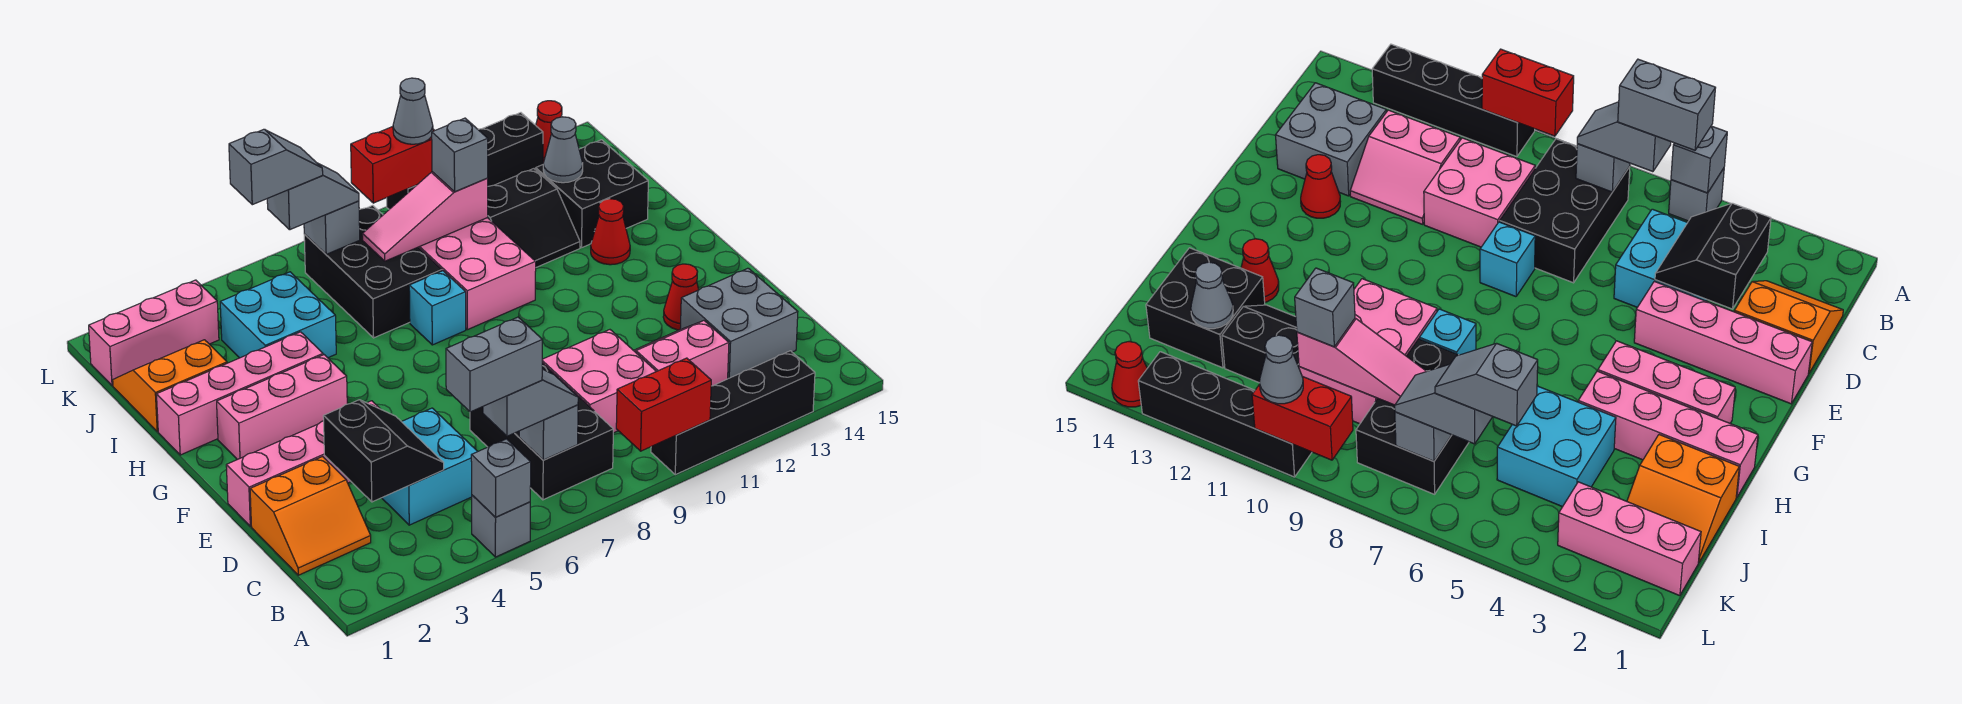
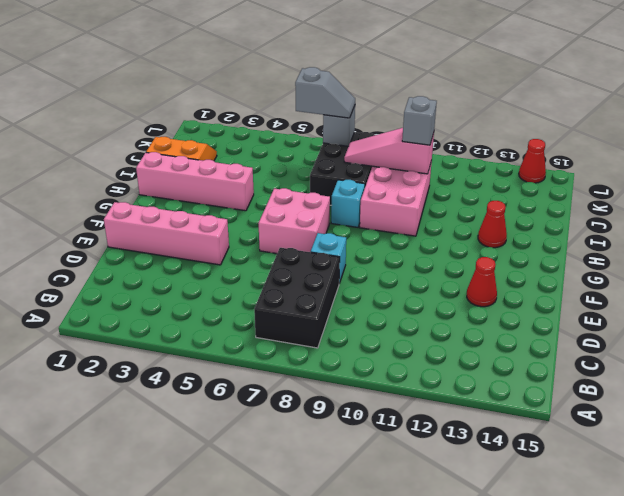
pink brick F6:G7 level 1 -> pink brick C9:D10 level 1
none -> grey brick A5 level 1
none -> black brick A10:A13 level 1
none -> orange slope C1:D2 level 1 top D
none -> cyan brick C4:D5 level 1

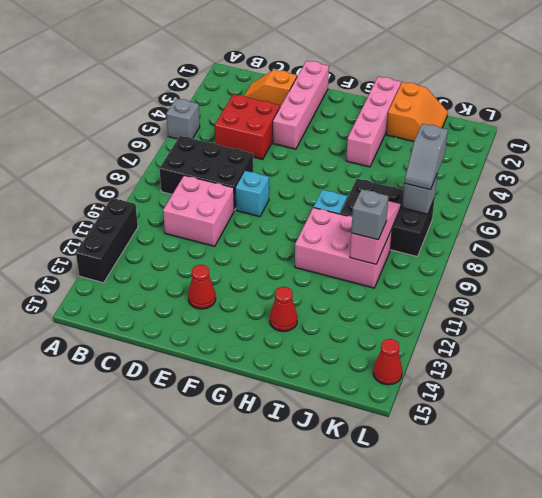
black brick A11:A13 level 1 -> black brick A10:A13 level 1
orange slope C2:D2 level 1 top D -> orange slope C1:D2 level 1 top D
red brick C4:D5 level 1 -> cyan brick C4:D5 level 1
none -> pink slope C11:D12 level 1 top C
none -> grey brick C13:D14 level 1
none -> pink brick G2:G4 level 1
none -> cyan brick I4:J5 level 1

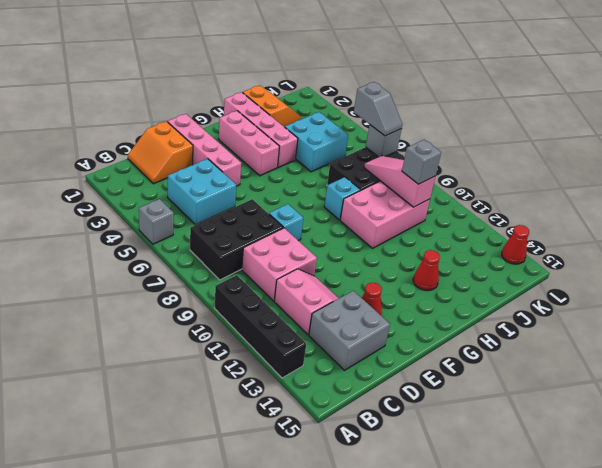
none -> black slope I11:J12 level 1 top J
none -> black brick I13:J14 level 1
none -> pink brick K1:K3 level 1
none -> black brick L10:L13 level 1

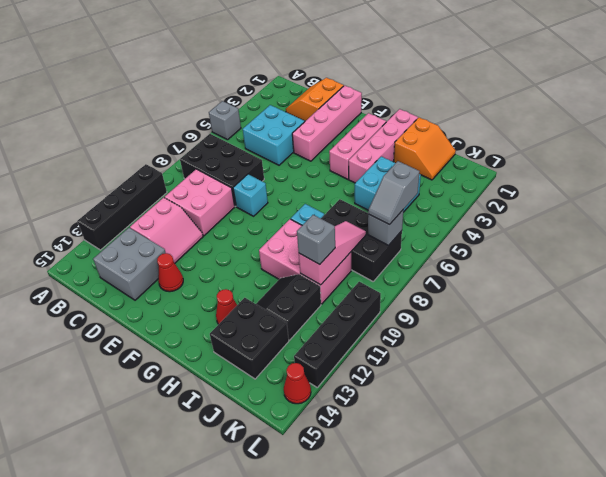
none -> pink brick K1:K3 level 1
none -> grey brick A5 level 2
none -> red brick A9:A10 level 2
none -> grey brick B7 level 2

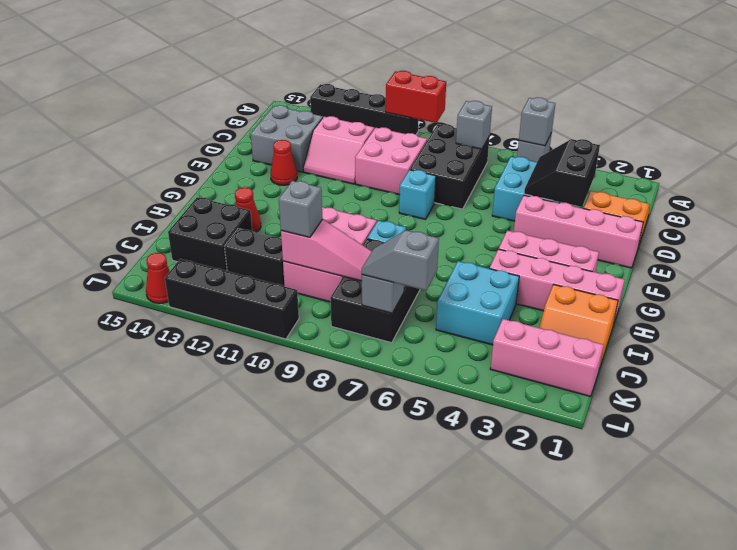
none -> grey cone J13 level 2
none -> red brick L9:L10 level 2
none -> grey slope B6:B7 level 3 top 6
none -> grey cone L10 level 3

